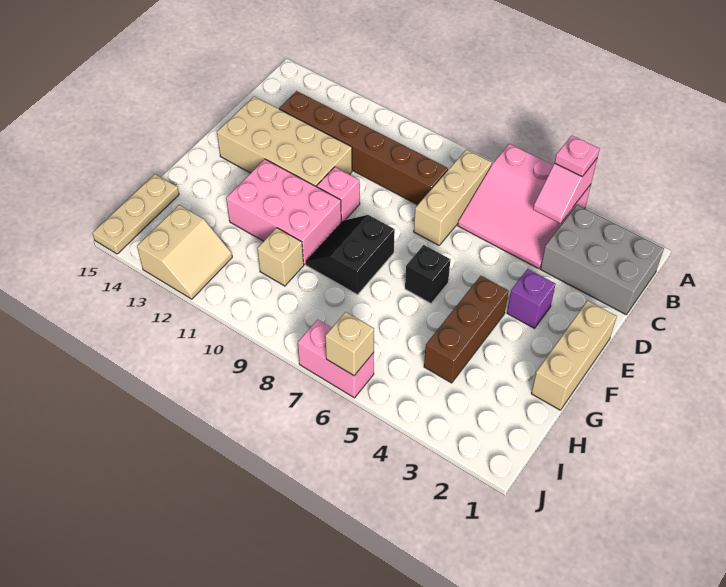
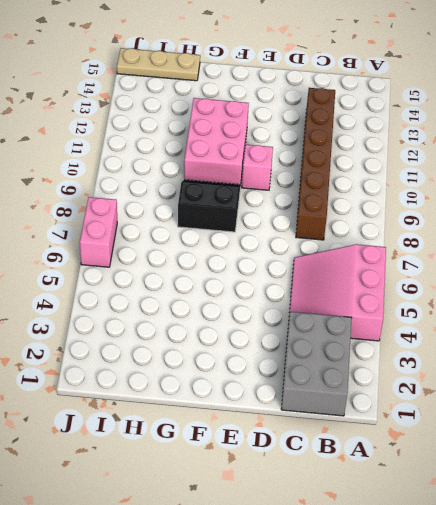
none -> tan brick B7:D7 level 1
none -> tan brick D11:E14 level 1
none -> tan brick E1:G1 level 1

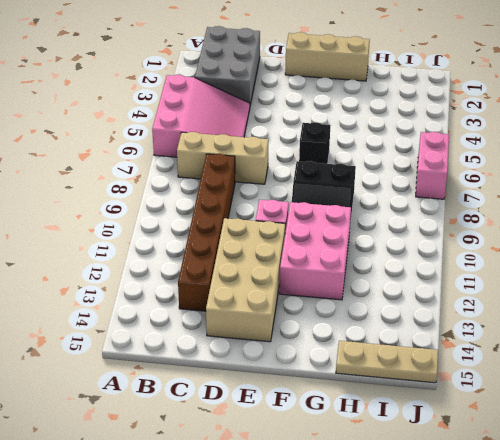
none -> purple brick E3 level 1
none -> brown brick F4:H4 level 1
none -> tan brick H10 level 1

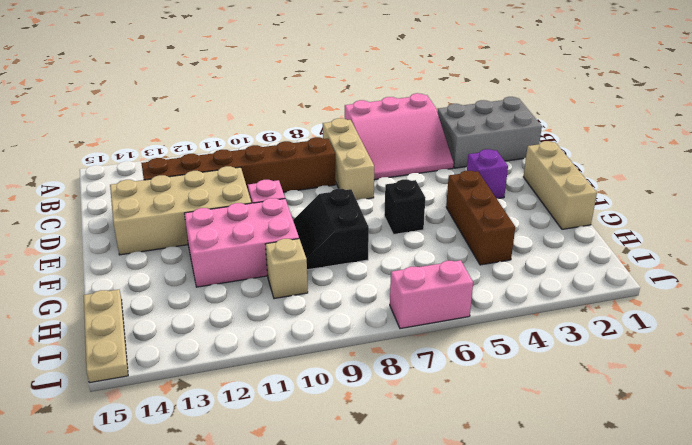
none -> tan slope I12:J13 level 1 top 13
none -> pink slope A4:B4 level 2 top A
none -> tan brick J6 level 2

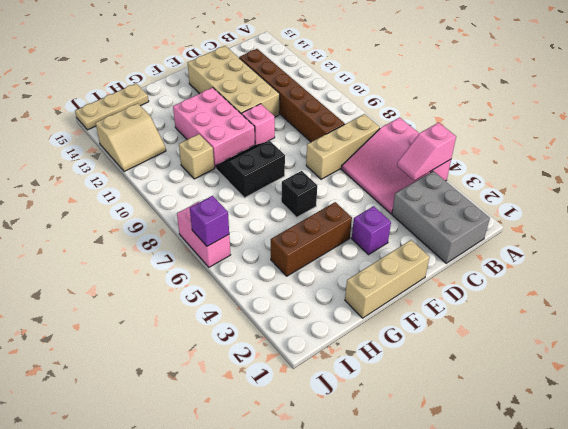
purple brick J6 level 2 -> tan brick J6 level 2
none -> pink plate A4 level 3

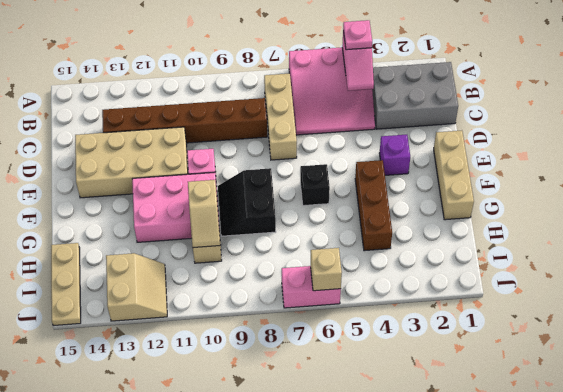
tan slope G10:H10 level 2 top G -> none

